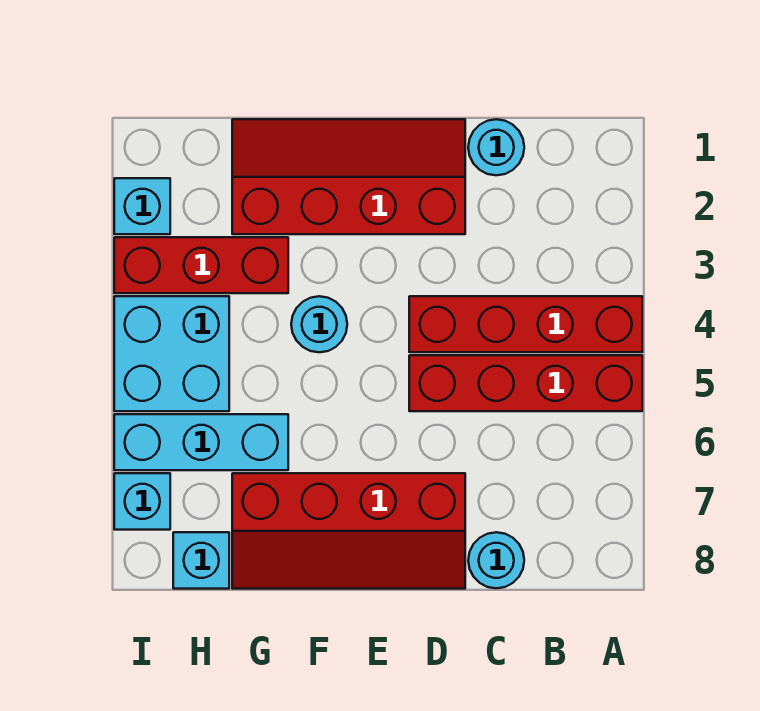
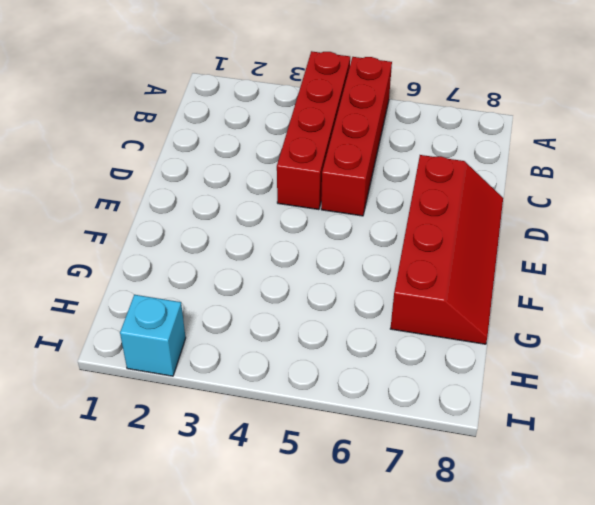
none -> cyan round brick C1 level 1
none -> cyan round brick C8 level 1
none -> red slope D1:G2 level 1 top 2

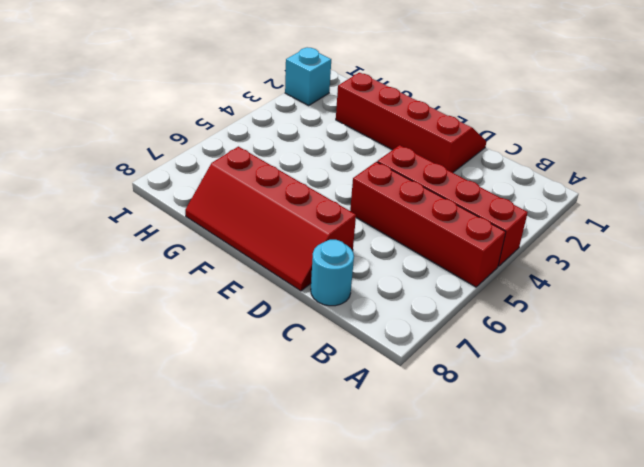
none -> cyan round brick C1 level 1
none -> cyan round brick F4 level 1
none -> red brick G3:I3 level 1

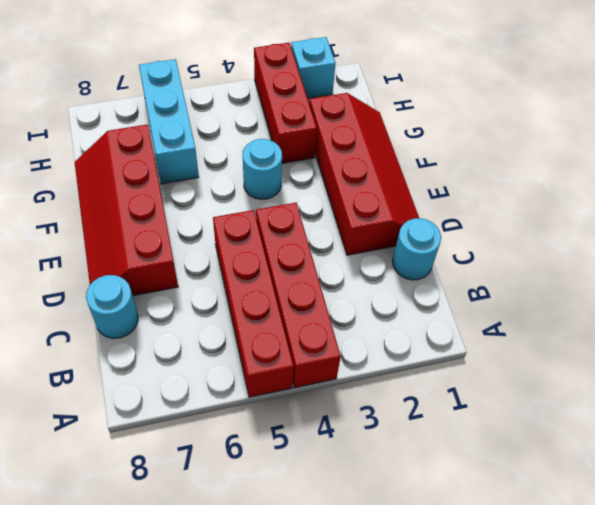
none -> cyan brick H4:I5 level 1
none -> cyan brick H8 level 1
none -> cyan brick I7 level 1

